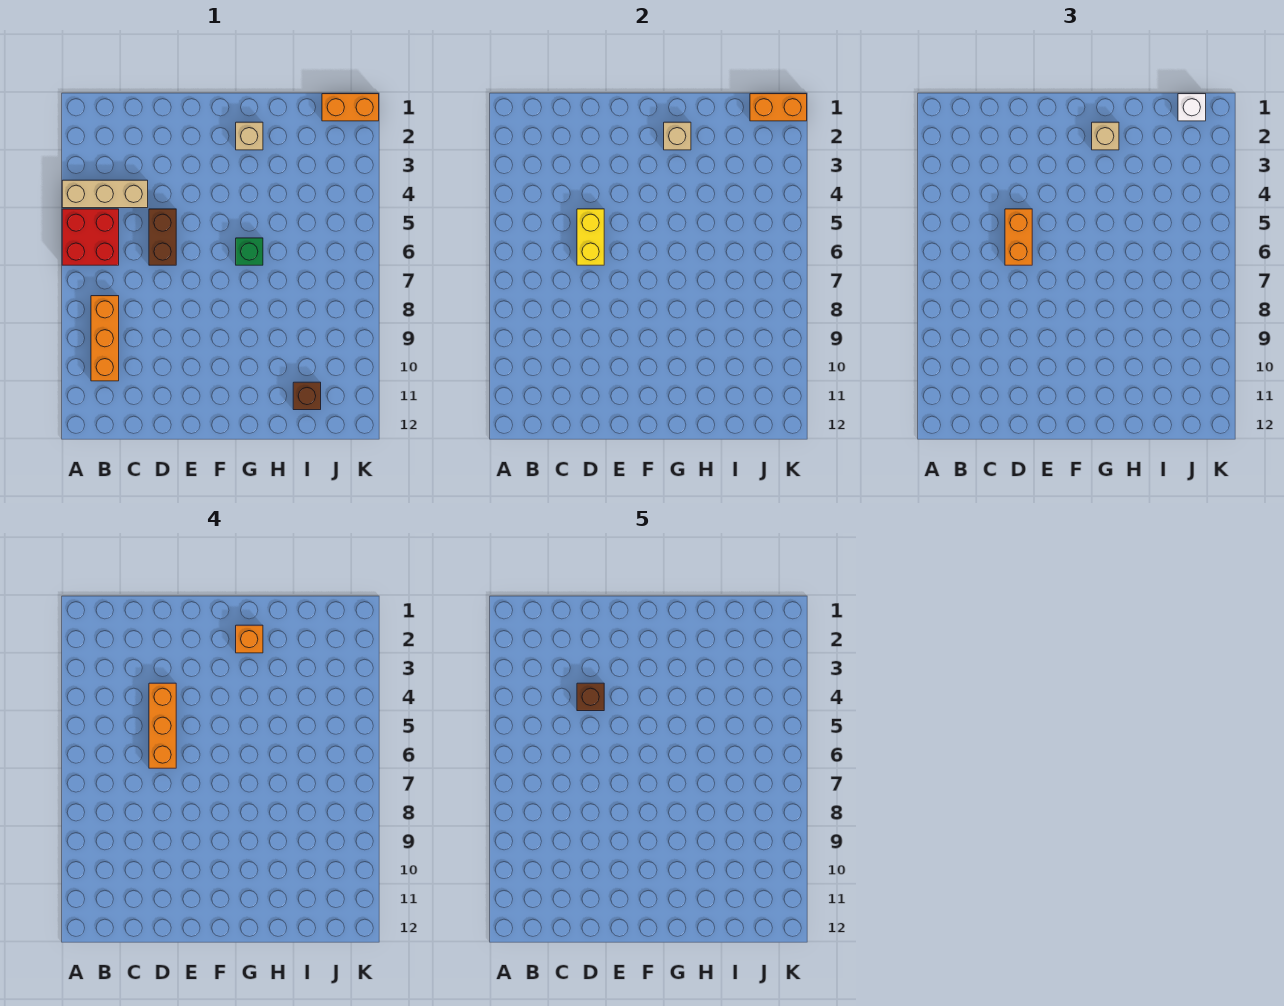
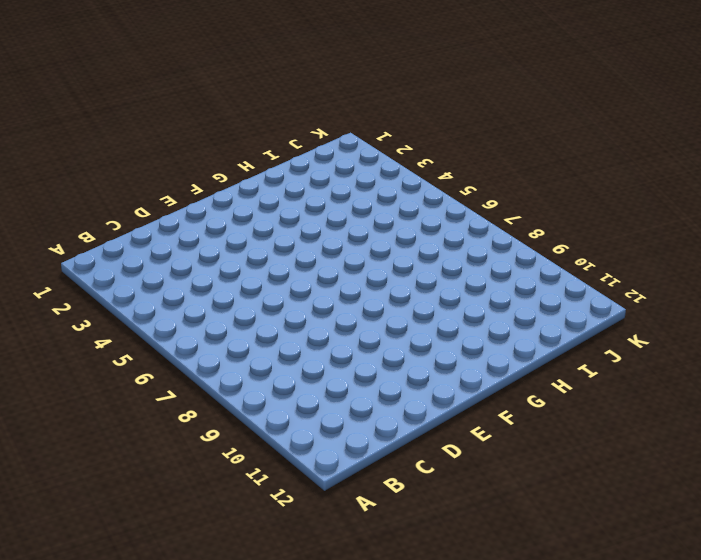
none -> tan brick A4:C4 level 1
none -> red brick A5:B6 level 1
none -> orange brick B8:B10 level 1

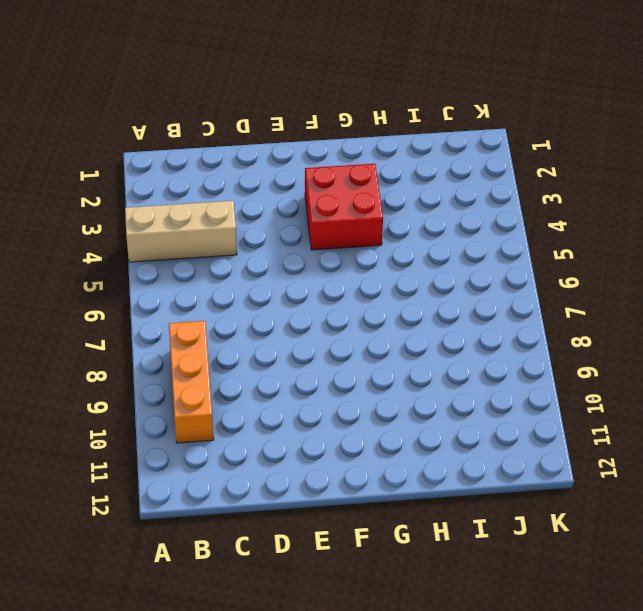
red brick F3:G4 level 1 -> red brick A5:B6 level 1
none -> brown brick D5:D6 level 1
none -> tan brick G2 level 1
none -> green brick G6 level 1

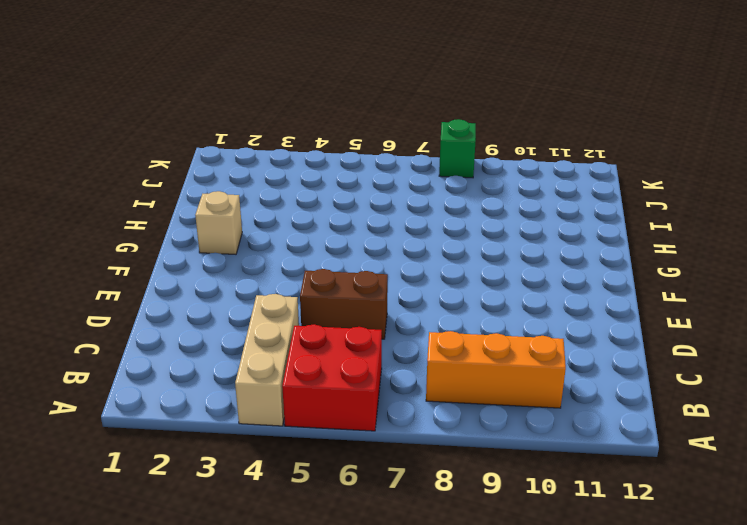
green brick K8 level 1 -> green brick G6 level 1
none -> brown brick I11 level 1
none -> orange brick J1:K1 level 1
none -> yellow brick D5:D6 level 2

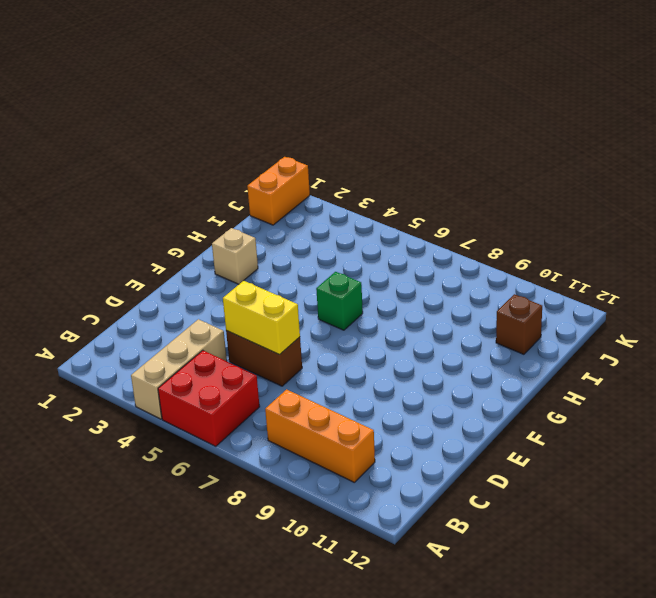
none -> tan brick G2 level 2
none -> orange brick J1:K1 level 2
none -> orange brick D5:D6 level 3

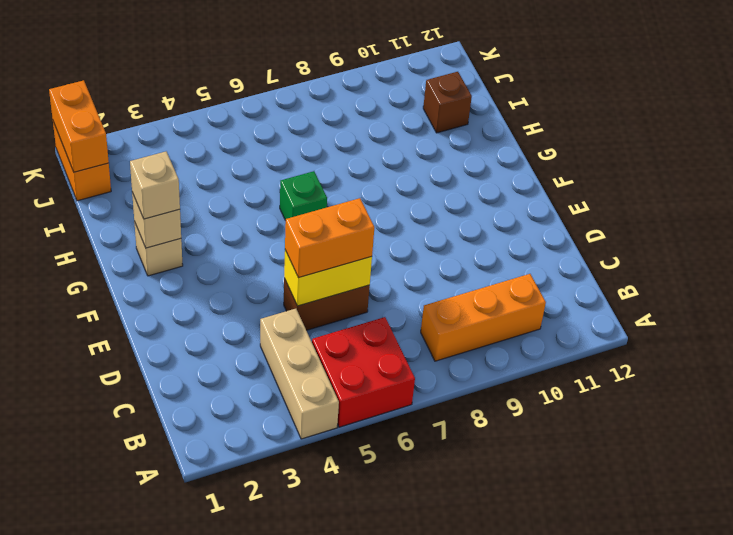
none -> white brick J1 level 3
none -> orange brick D4:D6 level 4
none -> orange brick G2 level 4

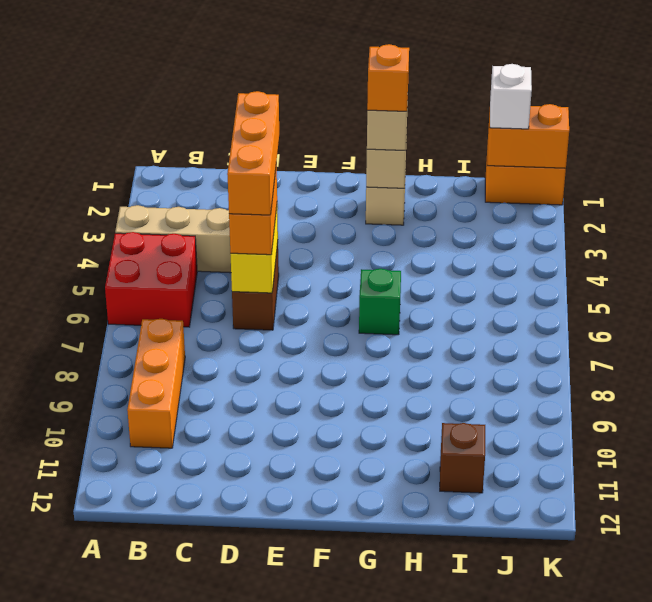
none -> brown brick D4 level 5

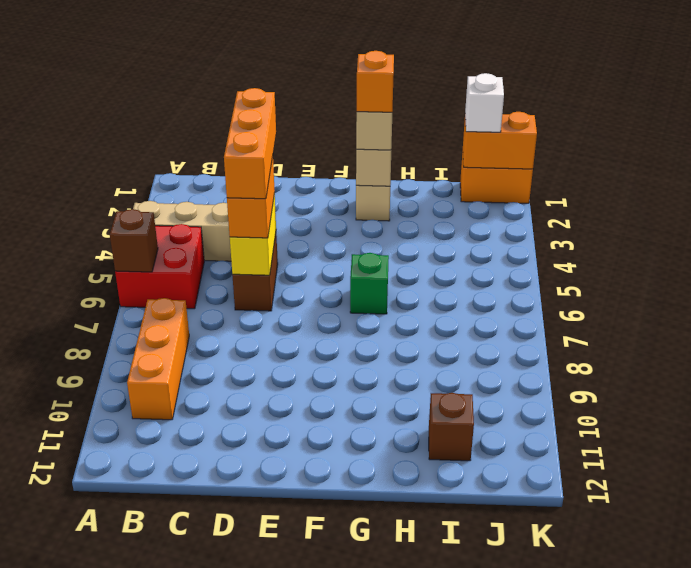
brown brick A6 level 2 -> brown brick D4 level 5

